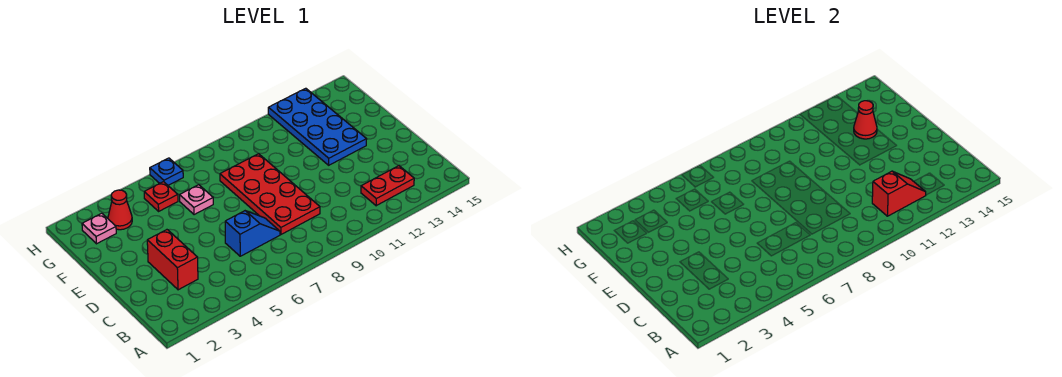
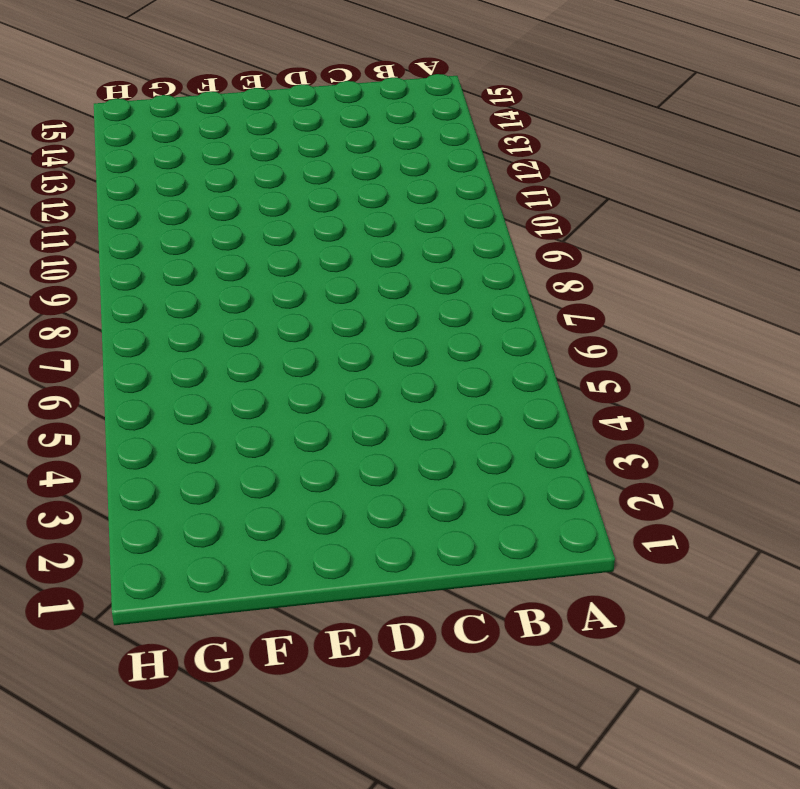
none -> red plate B12:B13 level 1
none -> red brick C3:D3 level 1
none -> blue slope C6:C7 level 1 top 6

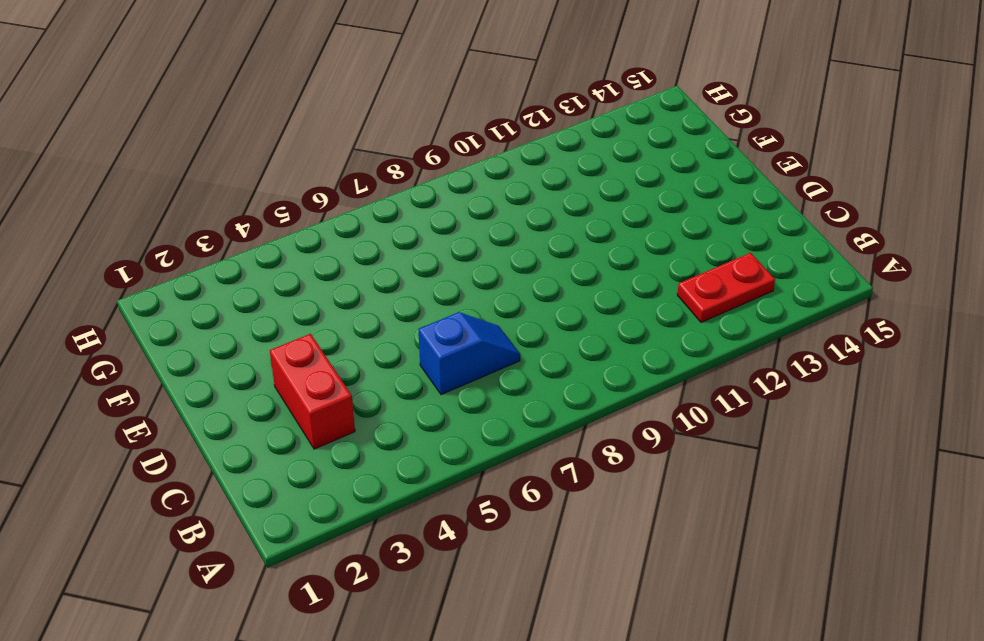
none -> red plate C8:F9 level 1
none -> blue plate E12:H13 level 1
none -> pink plate F6 level 1

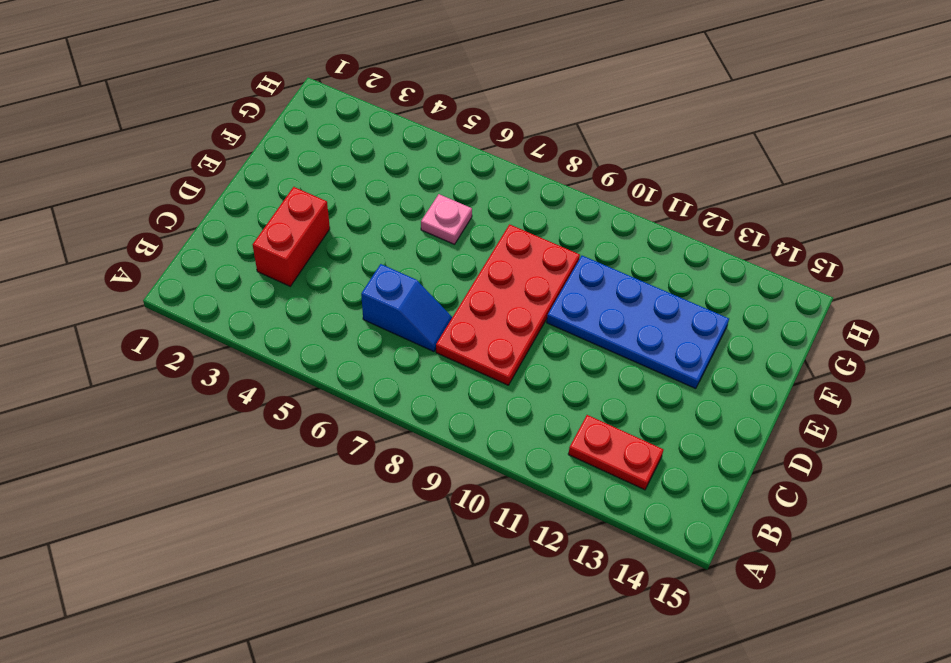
blue plate E10:F13 level 1 -> blue plate E12:H13 level 1
none -> pink plate G2 level 1
none -> red cone G3 level 1
none -> red plate G5 level 1

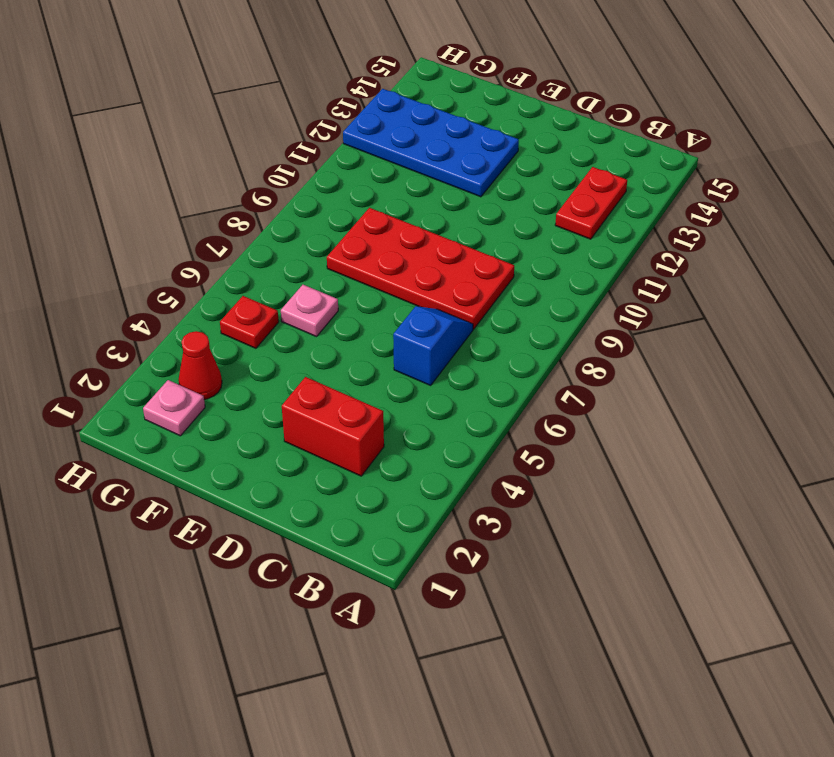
none -> blue plate H6 level 1
none -> red slope B11:B12 level 2 top 11
none -> red cone F13 level 2

